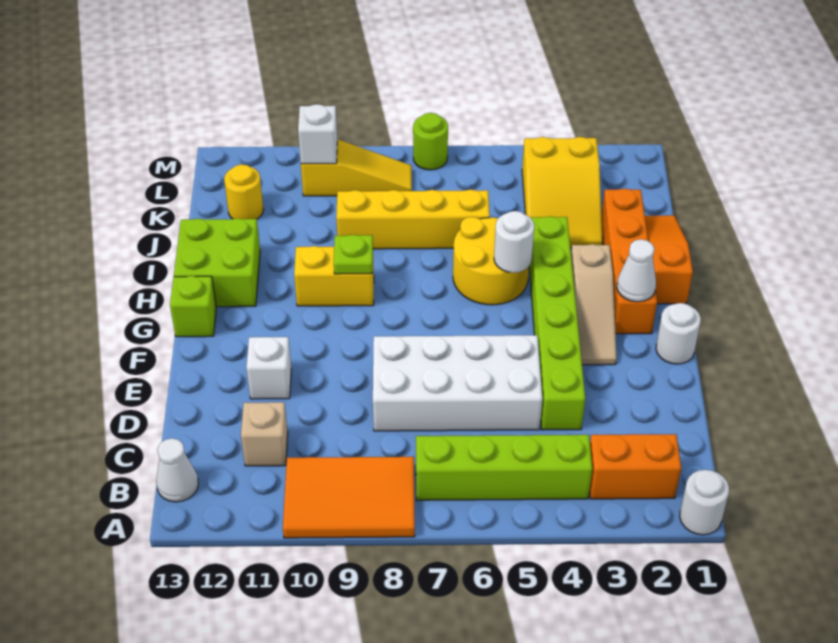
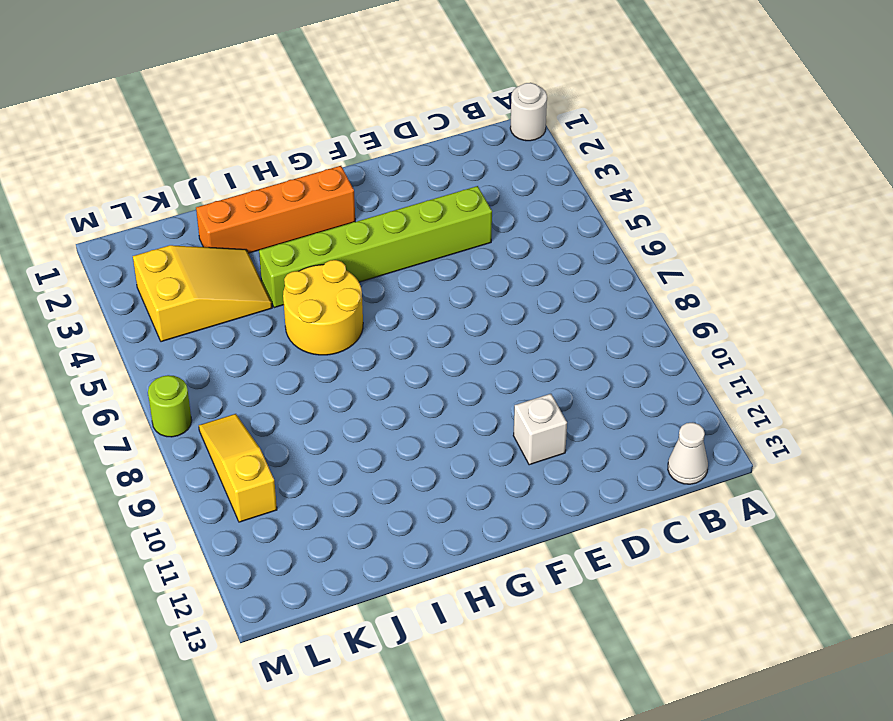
none -> orange tile A8:B10 level 1
none -> orange brick B2:B3 level 1
none -> lime brick B4:B7 level 1

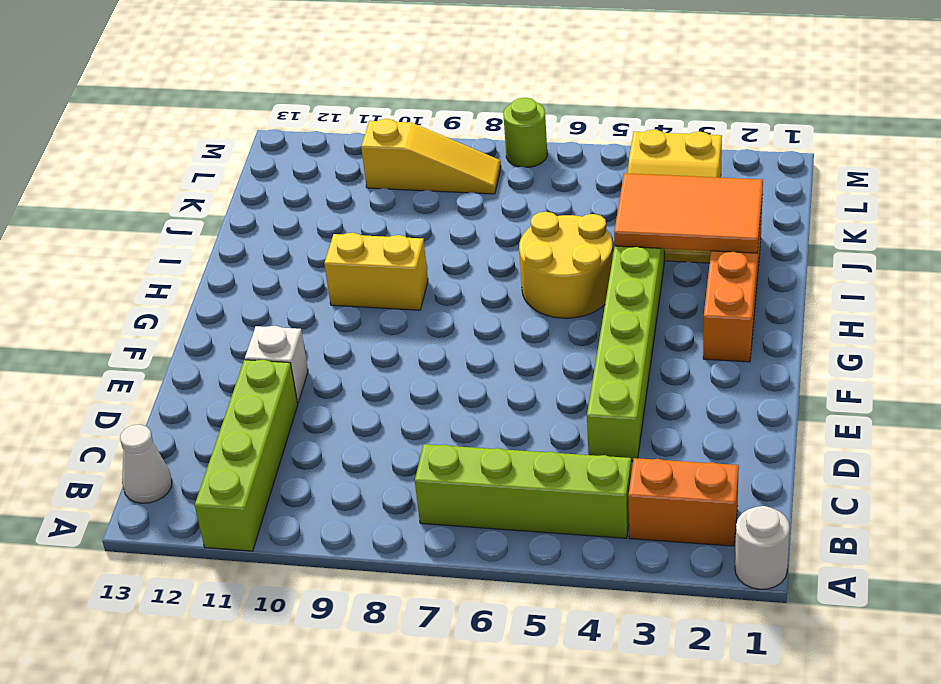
lime brick A11:D11 level 1 -> tan brick C11 level 1
orange tile I2:J4 level 2 -> orange tile A8:B10 level 1
none -> white brick D5:E8 level 1
none -> white round brick F1 level 1
none -> tan slope F3:H3 level 1 top H

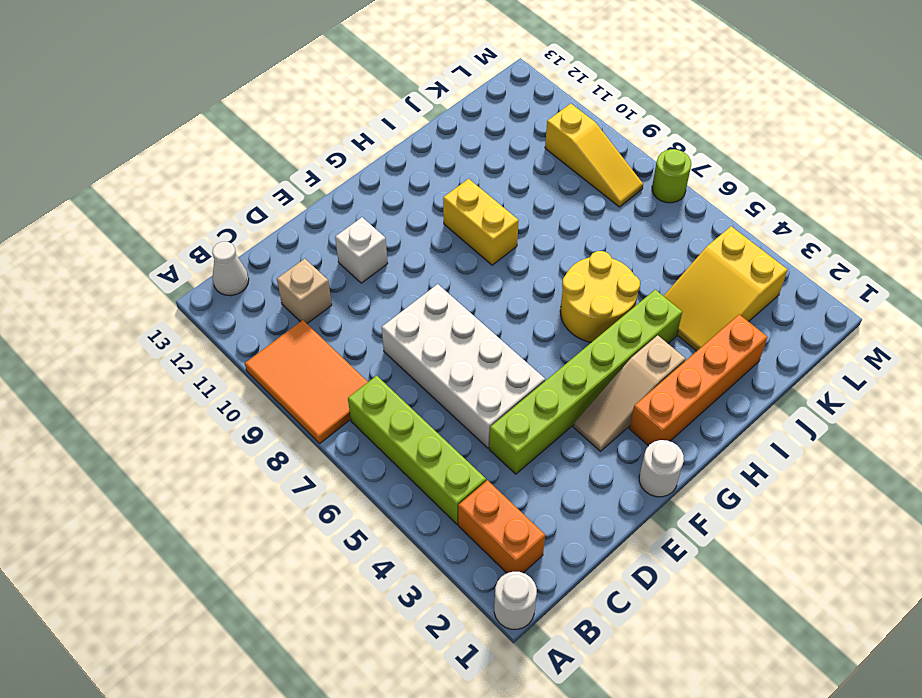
none -> lime brick G13 level 1
none -> orange slope H1:J1 level 1 top H
none -> lime brick H12:I13 level 1

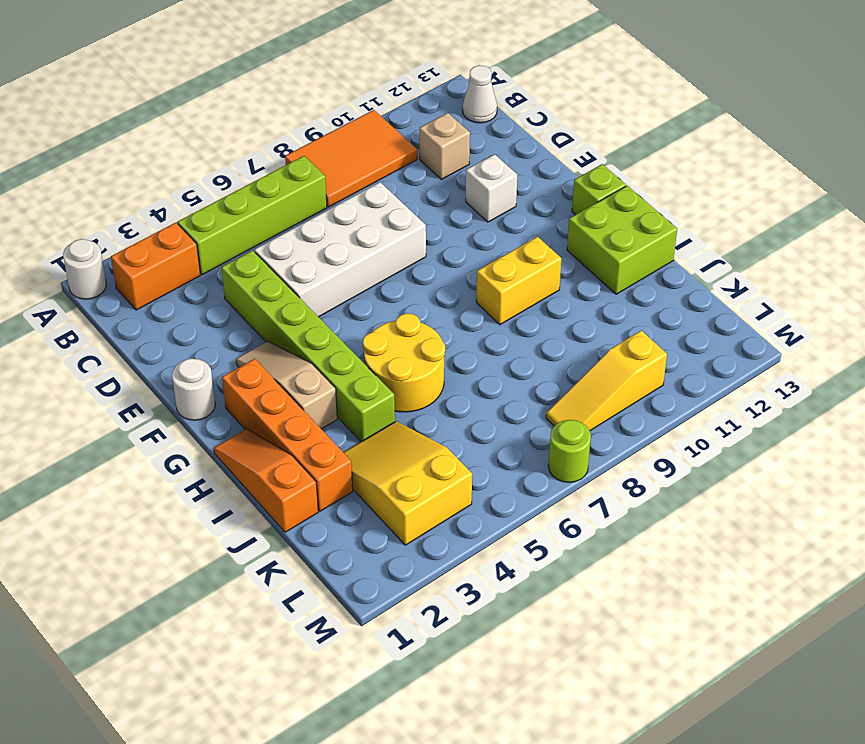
orange slope H1:J1 level 1 top J -> orange slope H1:J1 level 1 top H
none -> yellow brick J6:J9 level 1
none -> yellow round brick K12 level 1
none -> white cone G2 level 2

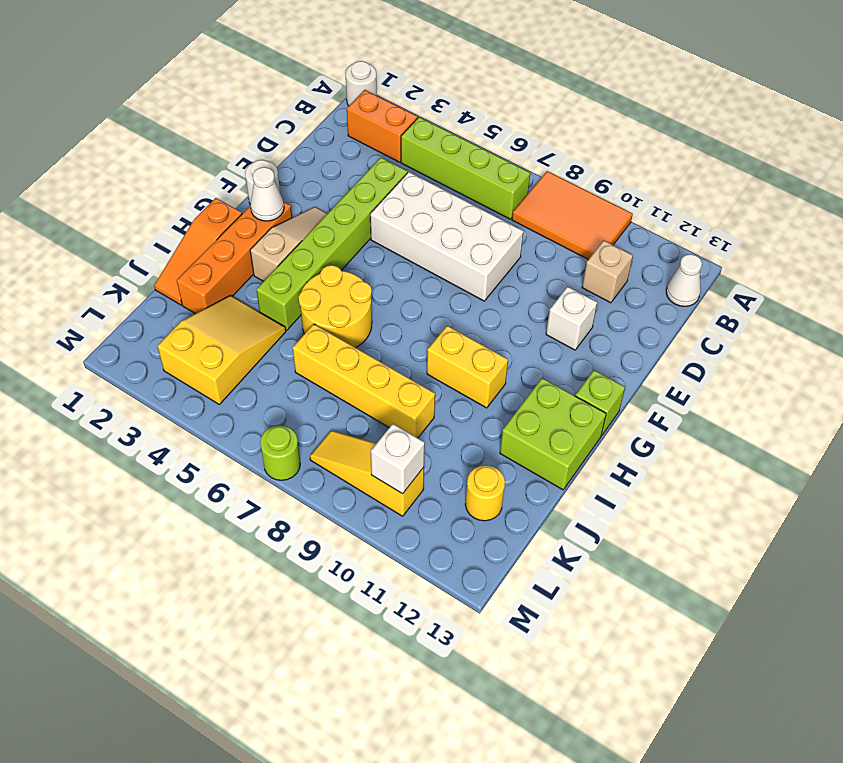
none -> white round brick H5 level 2
none -> lime plate H9 level 2

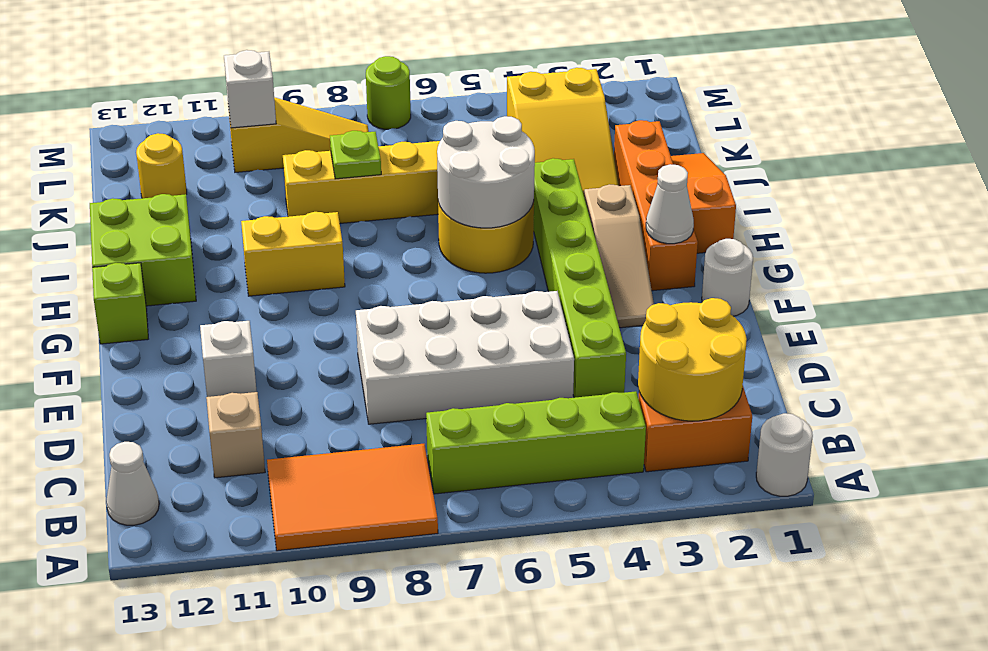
yellow round brick B2:C3 level 2 -> none
white round brick H5:I6 level 2 -> white round brick H5 level 2
lime plate J8 level 2 -> lime plate H9 level 2

